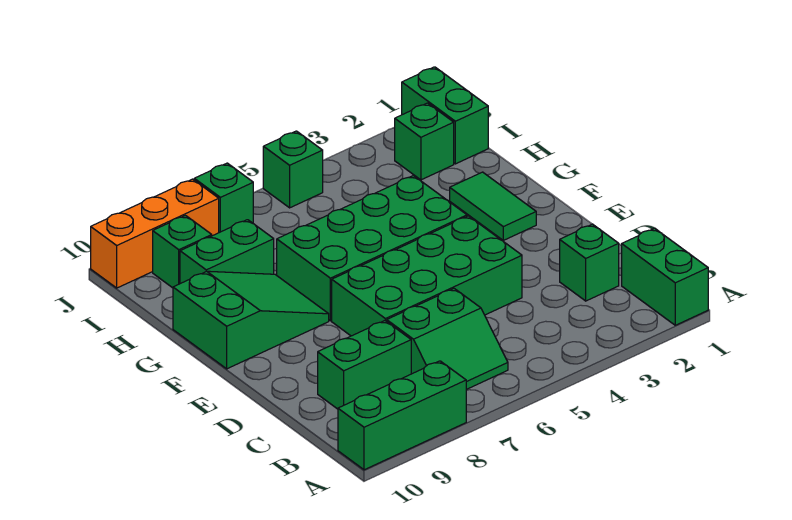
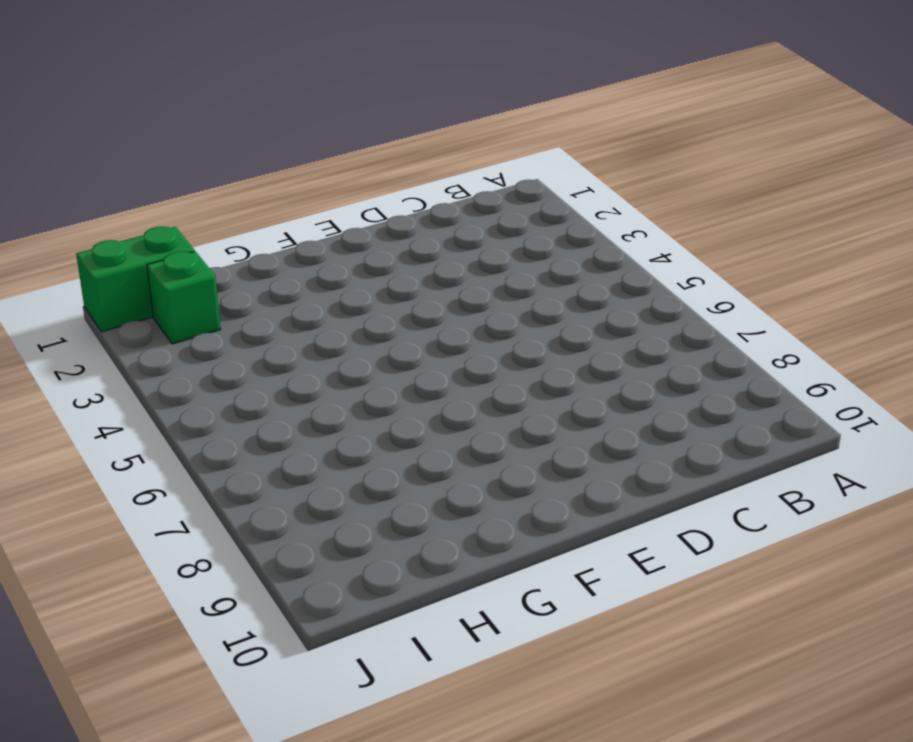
none -> green brick A1:B1 level 1
none -> green brick A8:A10 level 1
none -> green slope B6:C7 level 1 top C

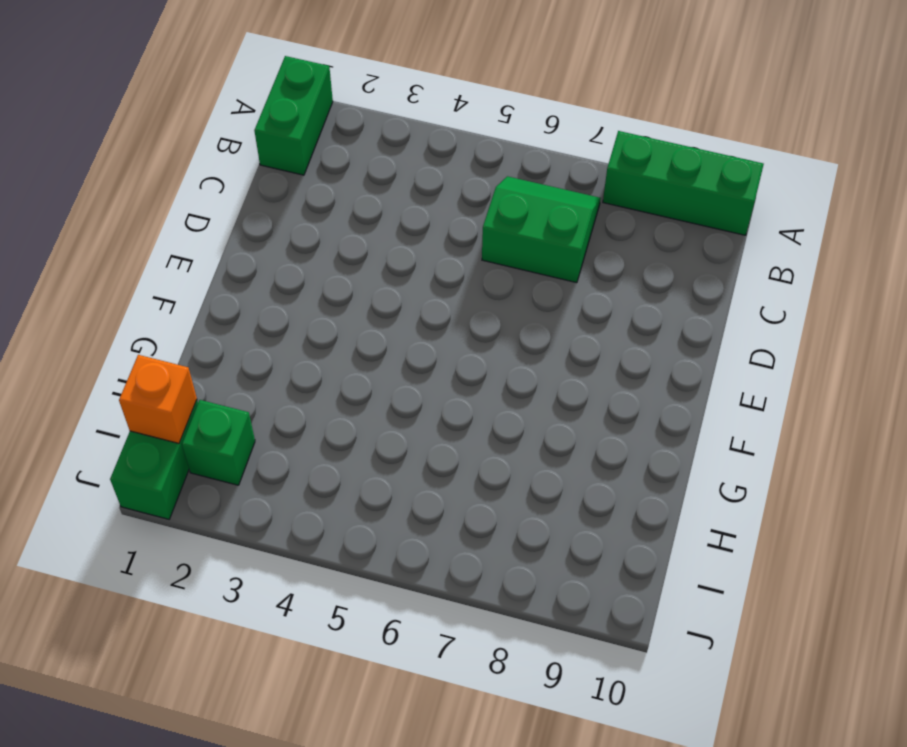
orange brick I1 level 2 -> none
none -> green brick C2 level 1
none -> green brick C8:C9 level 1
none -> green brick D4:E7 level 1

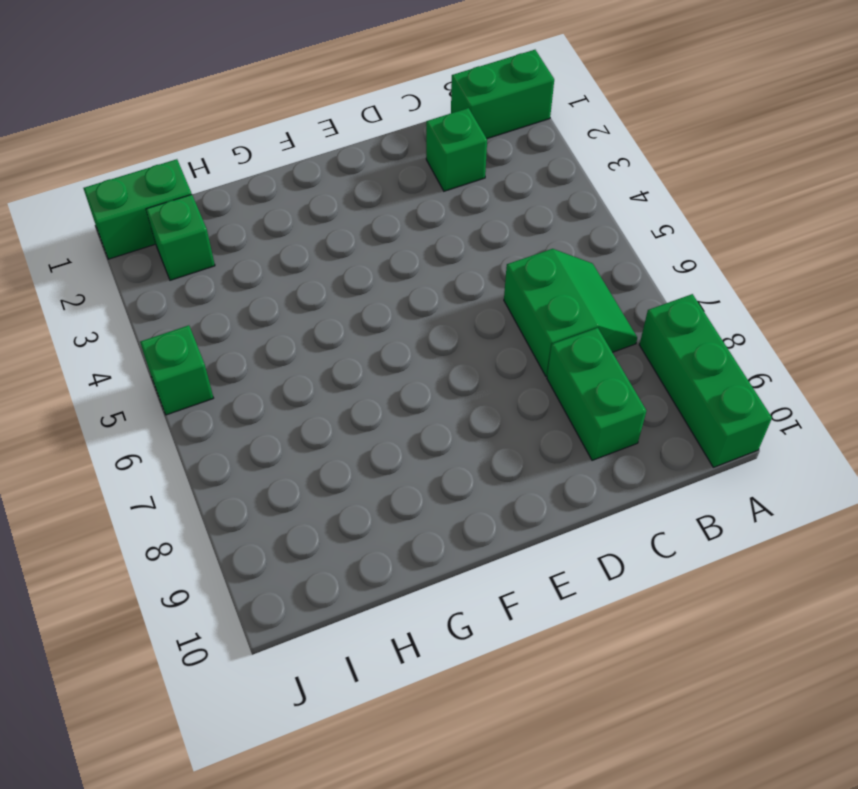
none -> green brick D4:E7 level 1
none -> green tile F2:G2 level 1
none -> green brick F4:G7 level 1

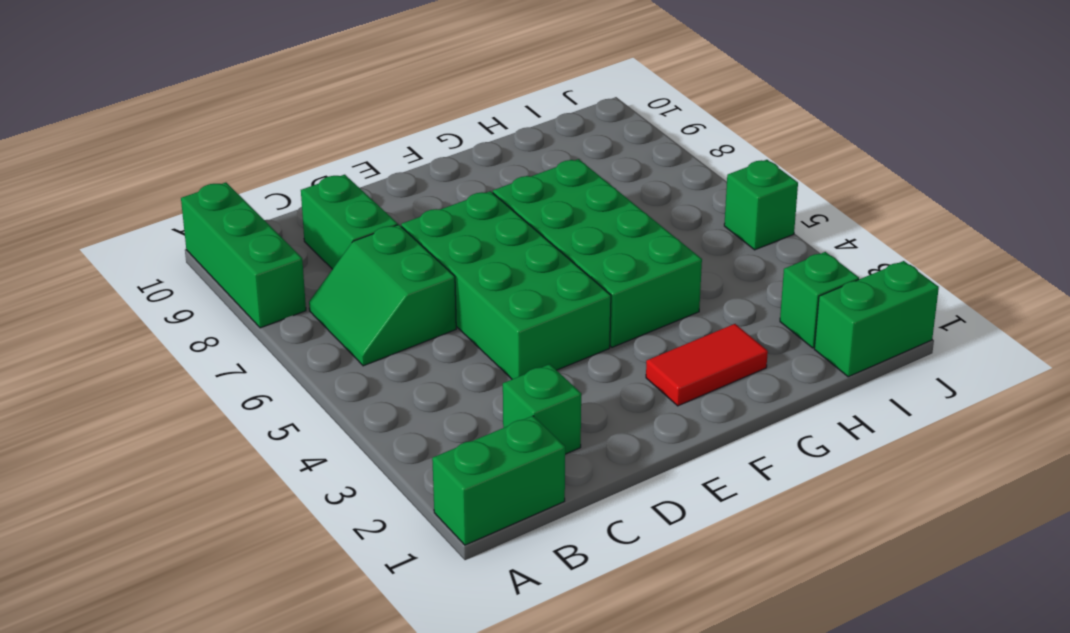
red tile F2:G2 level 1 -> green tile F2:G2 level 1
none -> green slope F8:G10 level 1 top 10
none -> green brick H8:H9 level 1
none -> green brick I9 level 1

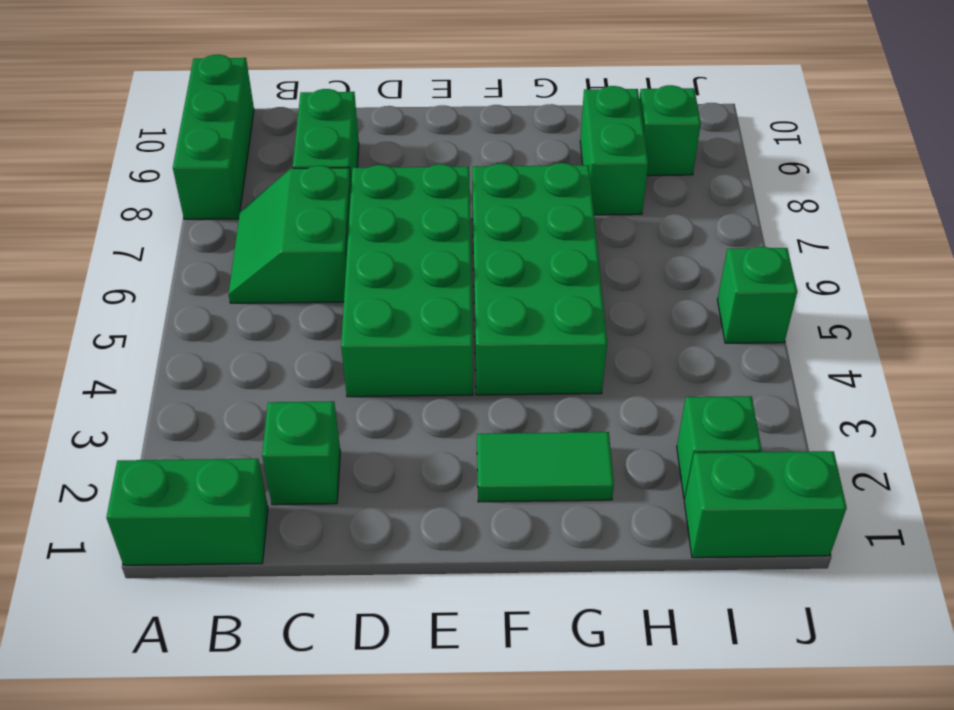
none -> green slope F8:G10 level 1 top 10
none -> green brick J7 level 1
none -> orange brick J8:J10 level 1

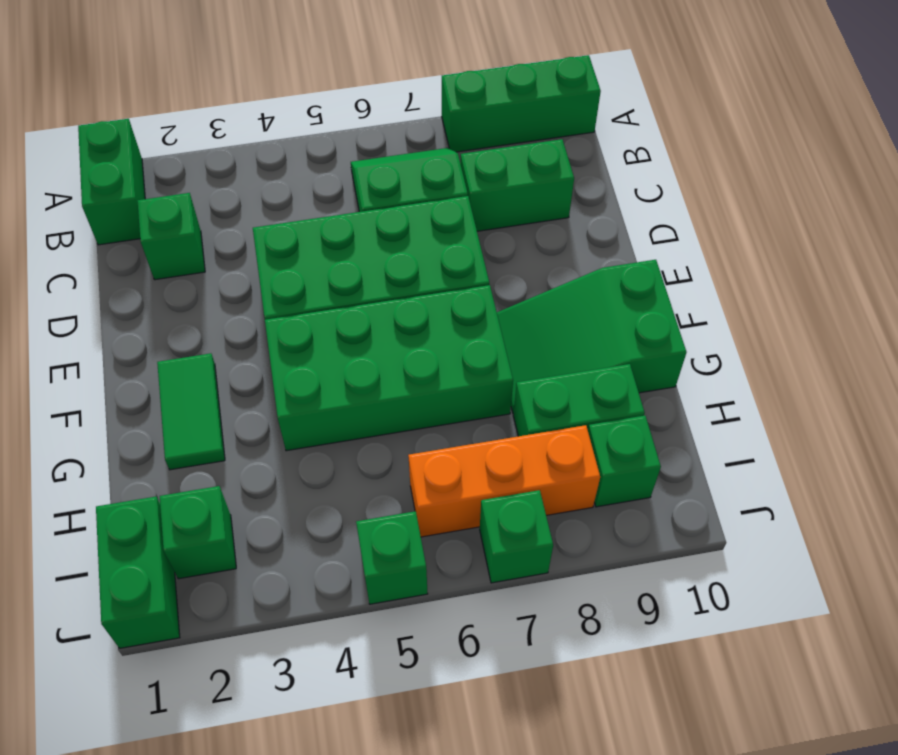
orange brick I6:I8 level 1 -> orange brick J8:J10 level 1

